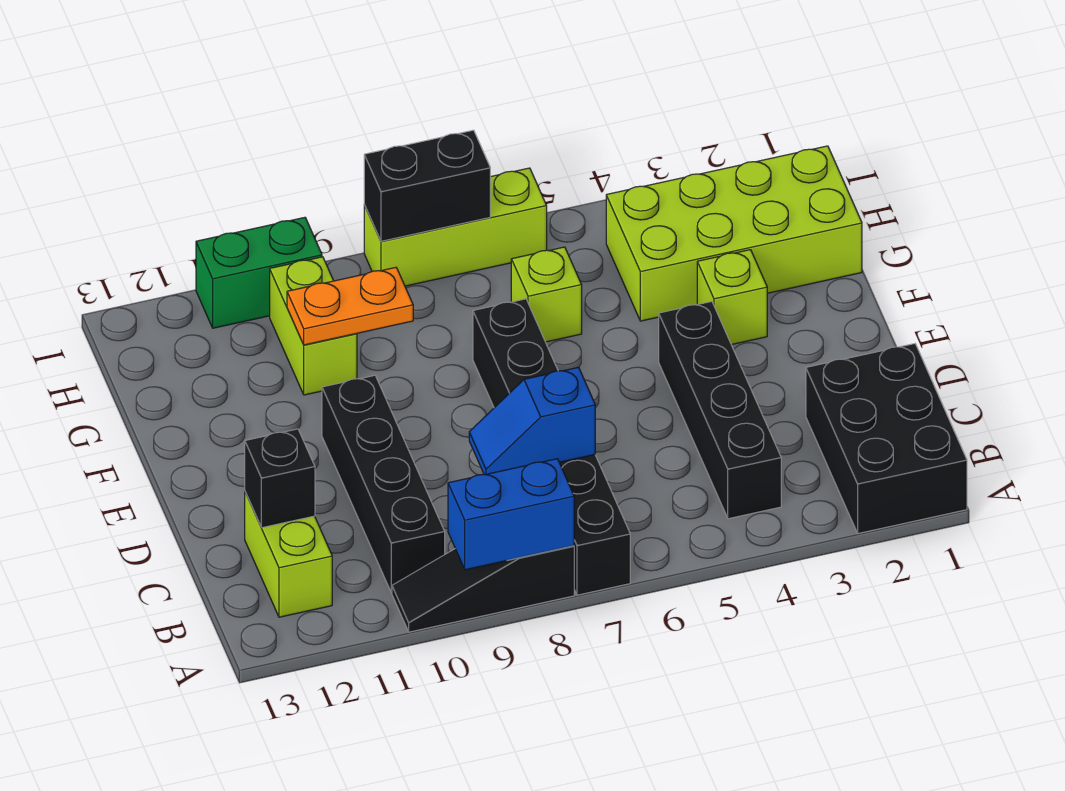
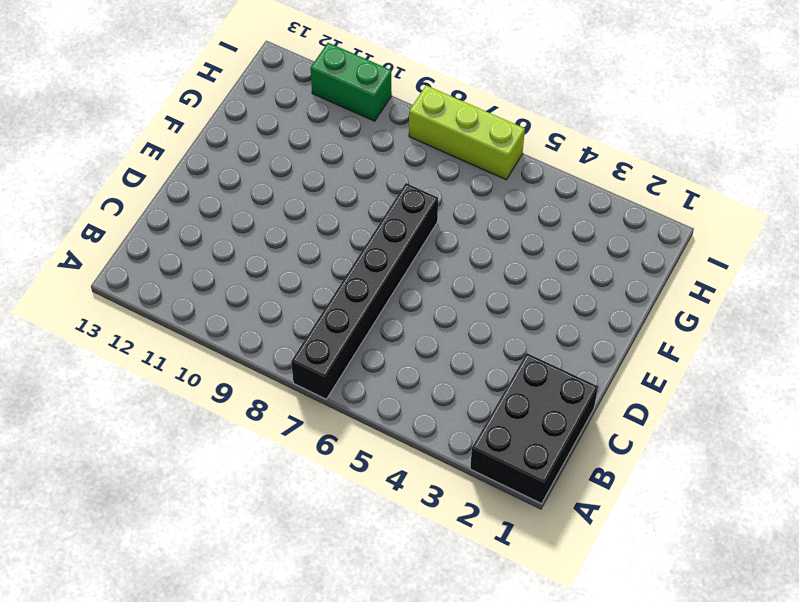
none -> black slope A8:A10 level 1 top 8
none -> black brick B4:E4 level 1
none -> black brick B10:E10 level 1

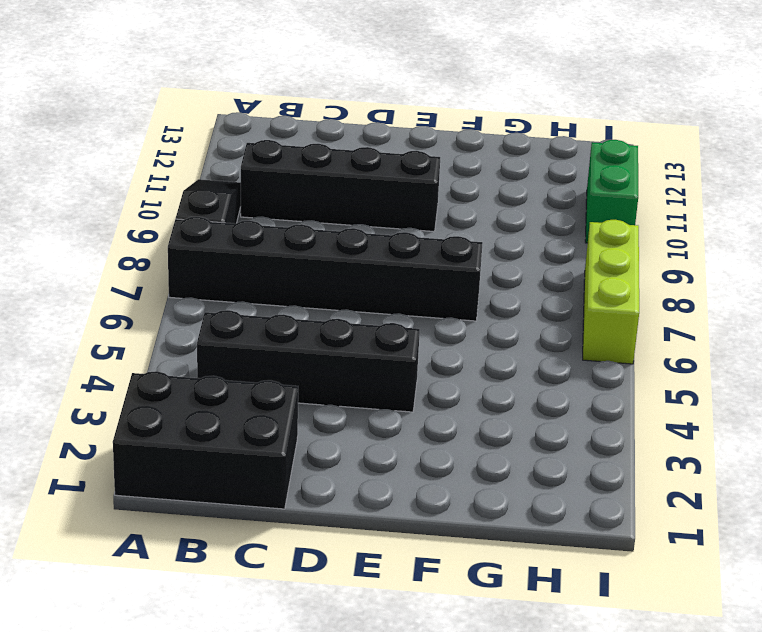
none -> lime brick B12:C12 level 1
none -> lime brick F3 level 1
none -> lime brick G1:H4 level 1

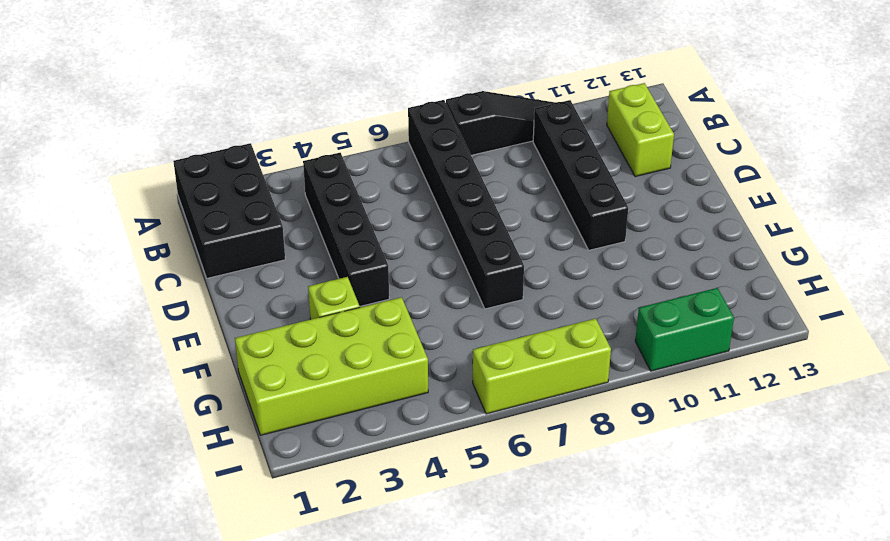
none -> lime brick G6 level 1
none -> lime brick G10:H10 level 1
none -> blue brick A8:A9 level 2

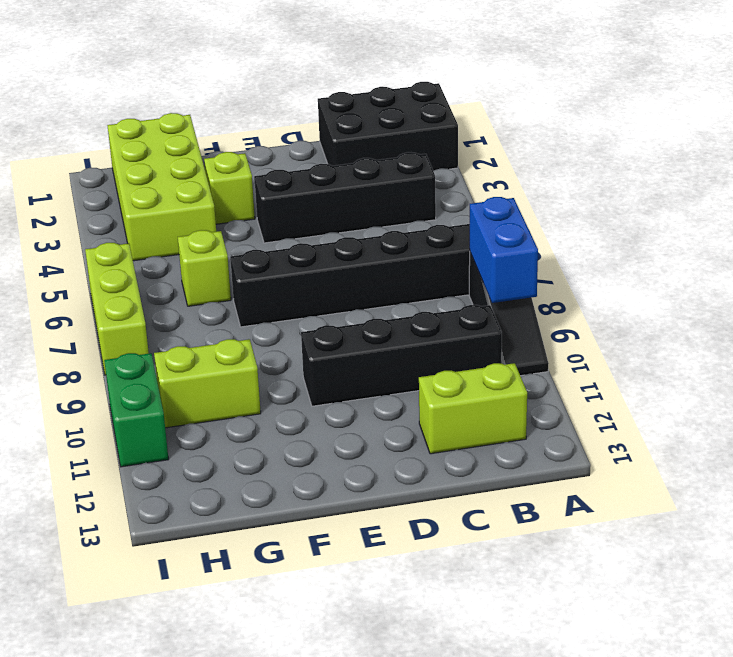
none -> blue slope C7:C8 level 2 top 7
none -> black brick C12 level 2
none -> orange plate G9:G10 level 2

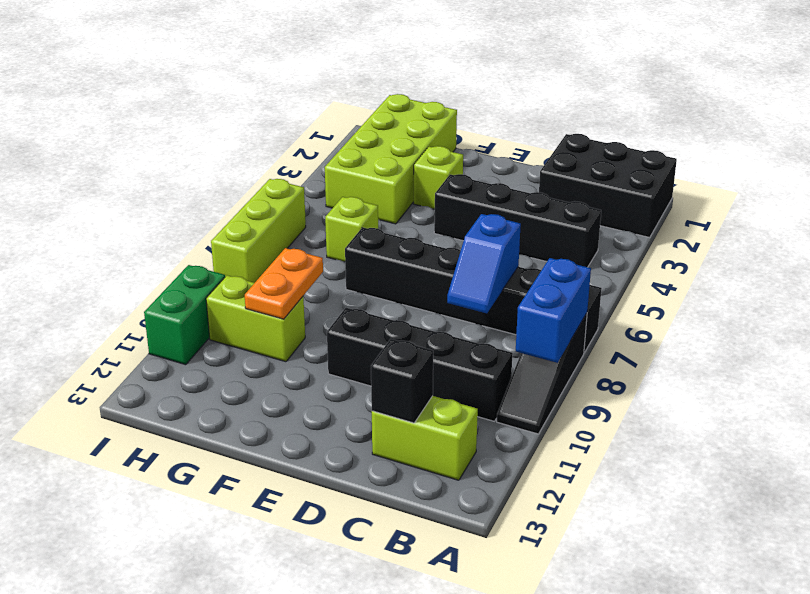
none -> black brick I7:I8 level 2

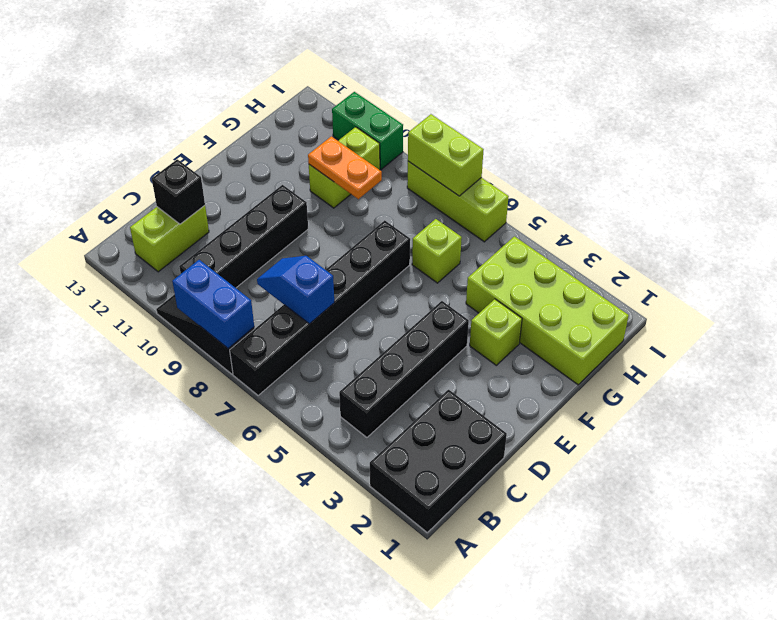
lime brick I7:I8 level 2 -> black brick I7:I8 level 2

